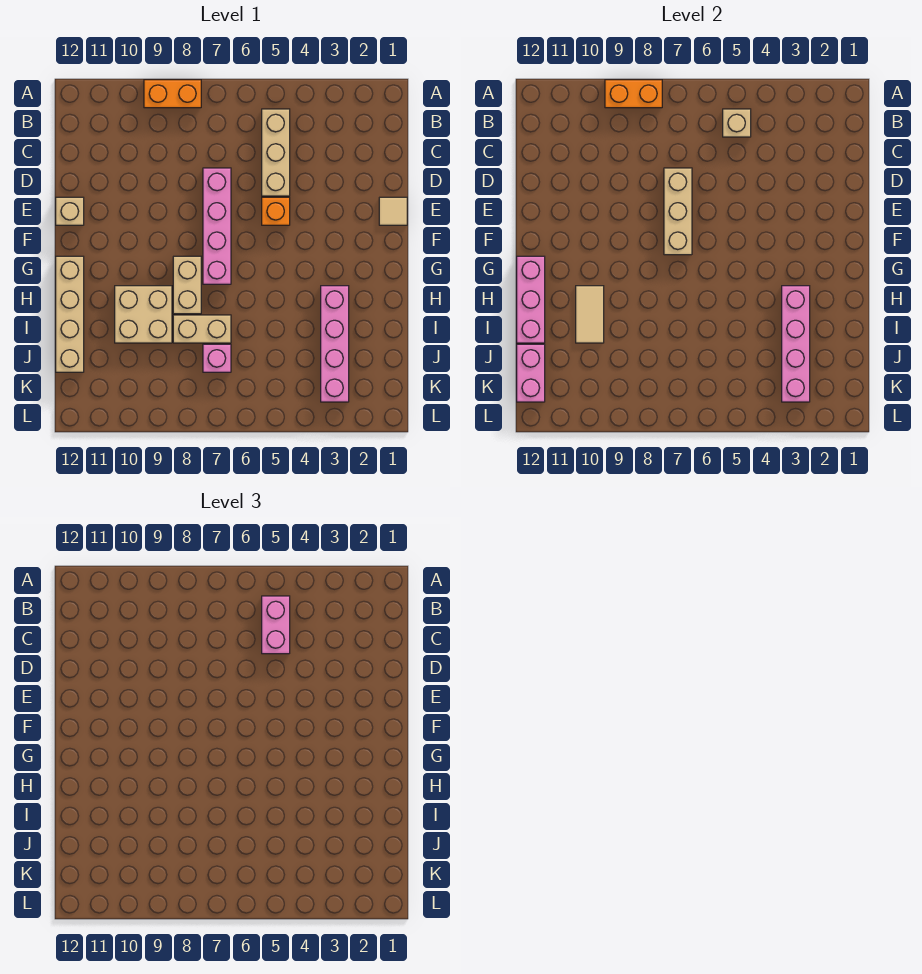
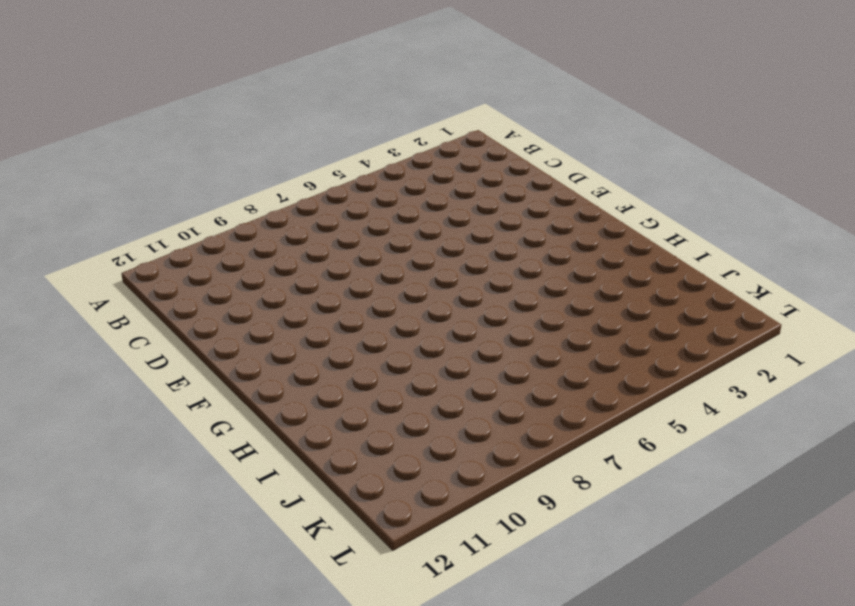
none -> orange brick A8:A9 level 1
none -> tan brick B5:D5 level 1
none -> pink brick D7:G7 level 1

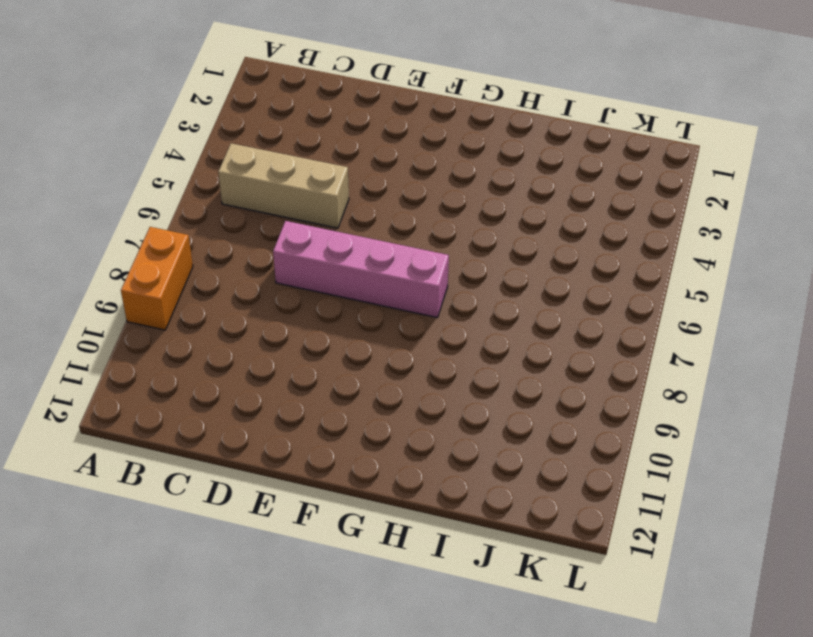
none -> tan tile E1 level 1
none -> orange brick E5 level 1
none -> tan brick E12 level 1

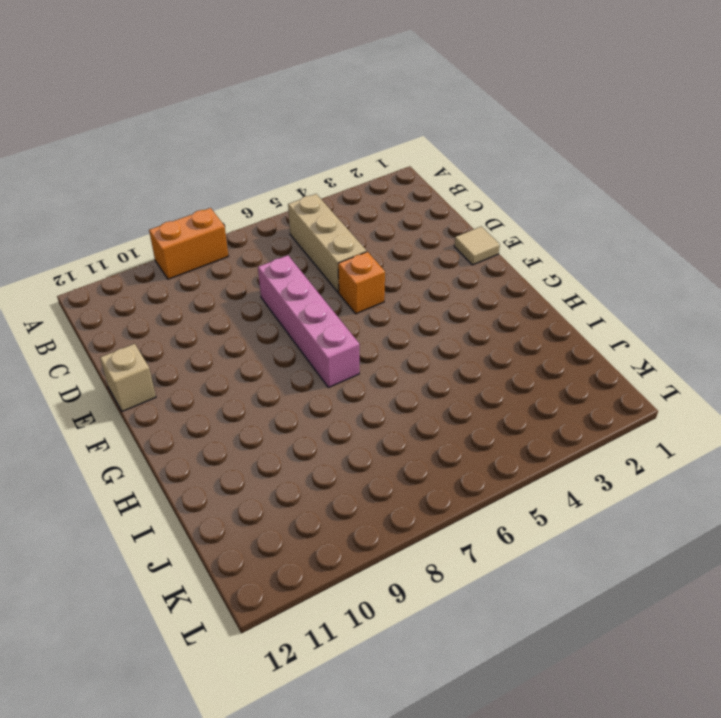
none -> tan brick G8:H8 level 1
none -> tan brick G12:J12 level 1
none -> pink brick H3:K3 level 1

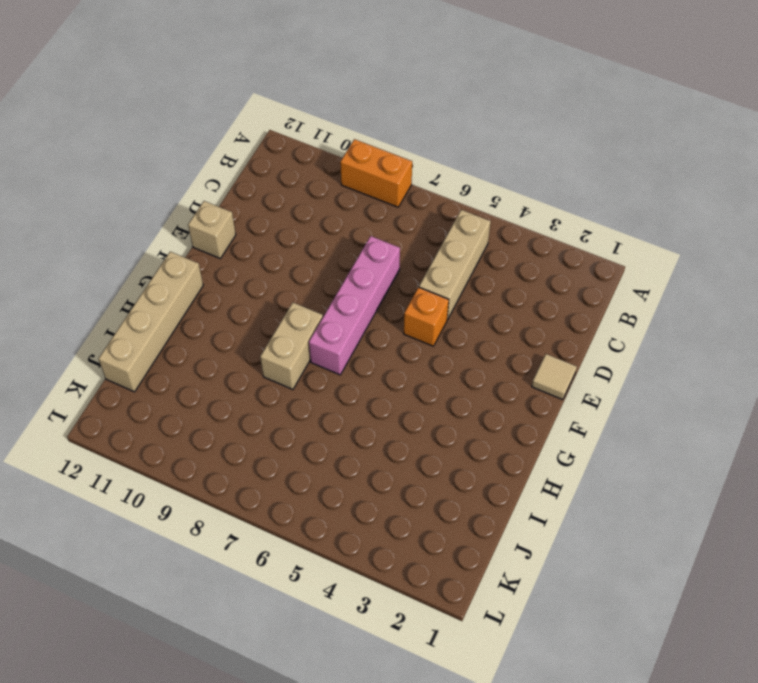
none -> pink brick H3:K3 level 1
none -> tan brick H9:I10 level 1
none -> tan brick I7:I8 level 1

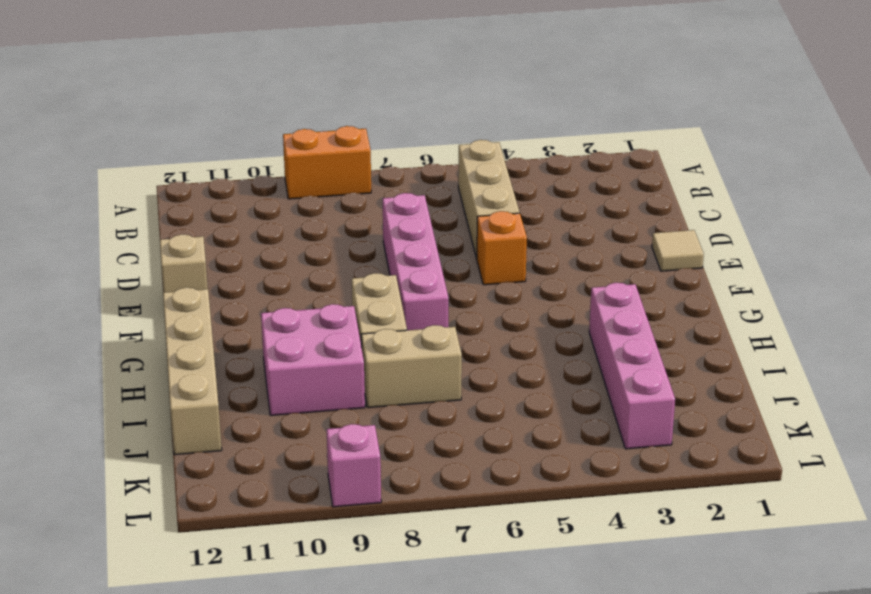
pink brick H9:I10 level 1 -> tan brick H9:I10 level 1
pink brick L9 level 1 -> pink brick J7 level 1
none -> orange brick A8:A9 level 2
none -> tan brick B5 level 2
none -> tan brick D7:F7 level 2

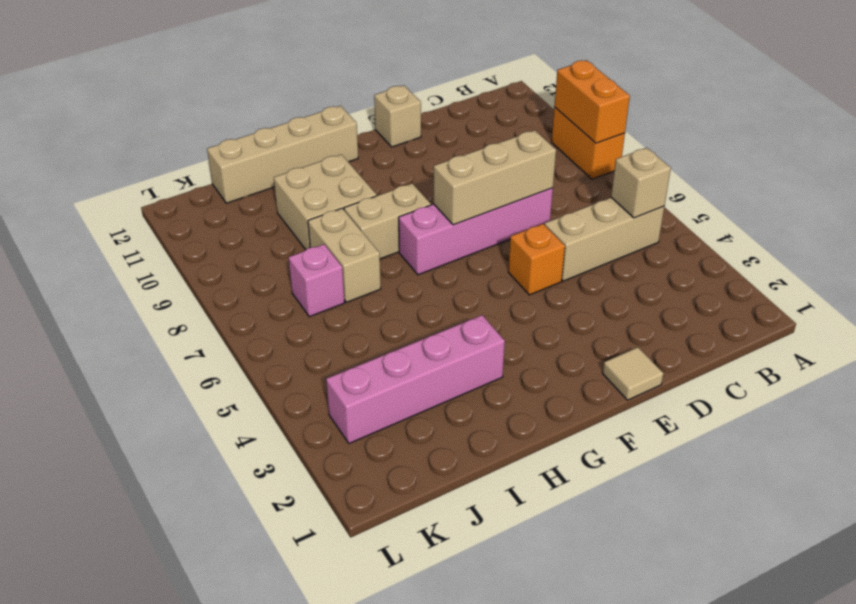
none -> pink brick G12:I12 level 2
none -> pink brick H3:K3 level 2
none -> tan tile H10:I10 level 2

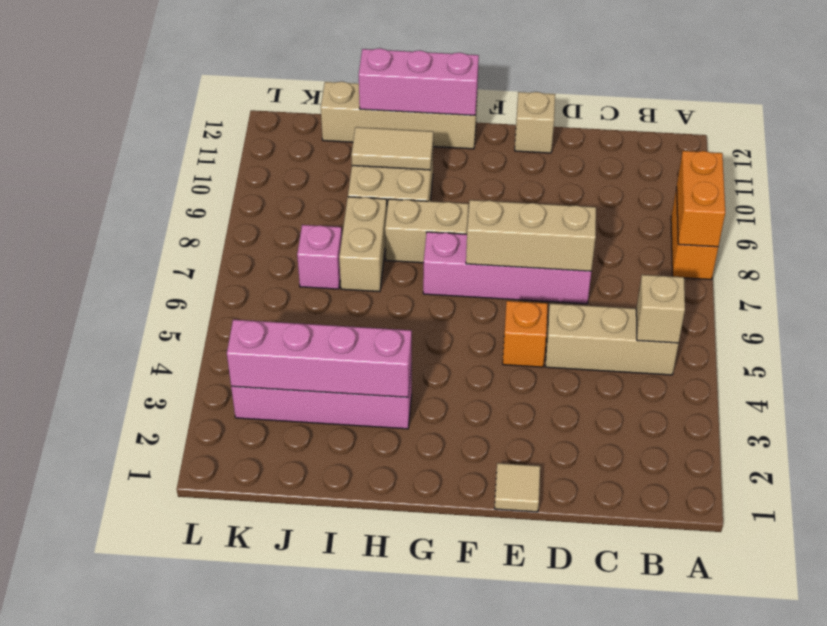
none -> pink brick J12:K12 level 2
none -> pink brick B5:C5 level 3

